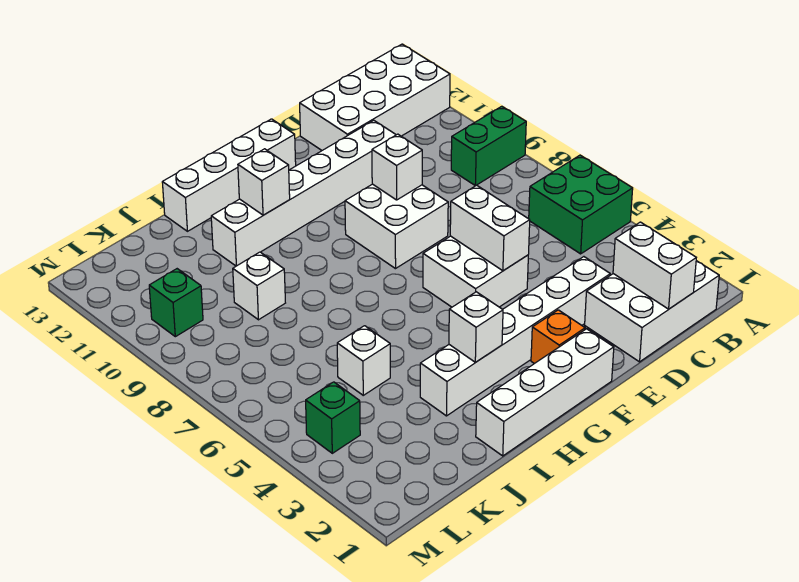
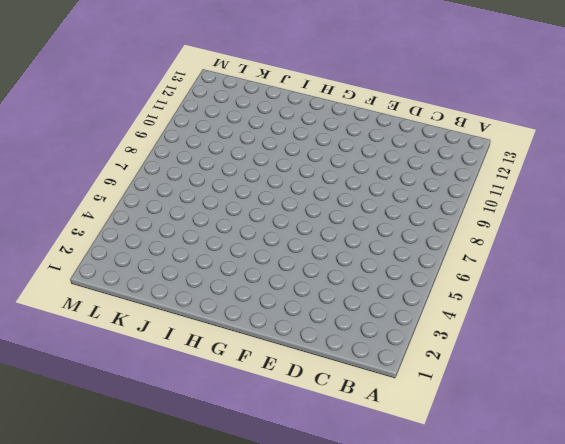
none -> green brick A5:B6 level 1
none -> green brick A9:B9 level 1
none -> white brick A12:D13 level 1

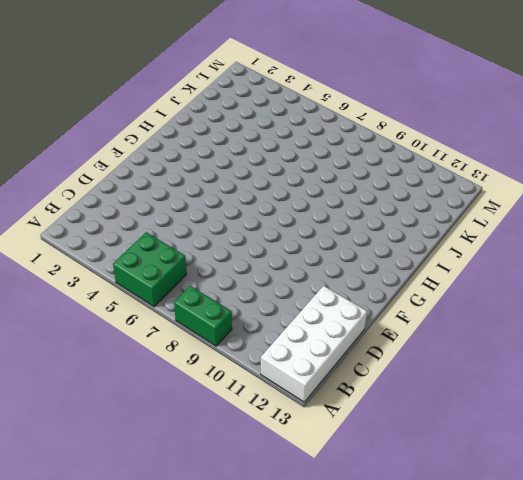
green brick A8:A9 level 1 -> green brick A9:B9 level 1
none -> white brick B1:D2 level 1
none -> white brick D3:I3 level 1
none -> white brick D11:I11 level 1

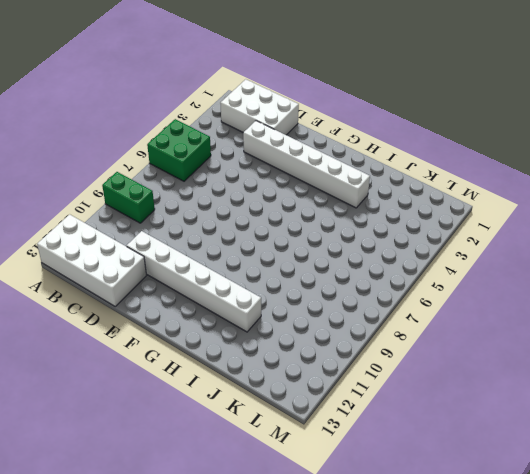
none -> white brick E5:F6 level 1
none -> white brick E8:F9 level 1
none -> white brick F1:I1 level 1

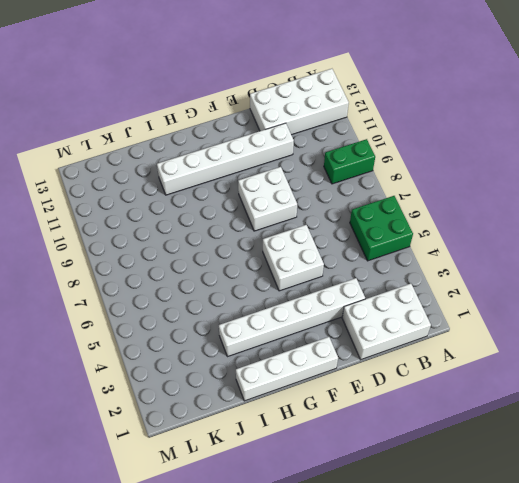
none -> orange brick F2 level 1
none -> white brick F13:I13 level 1
none -> white brick J5 level 1

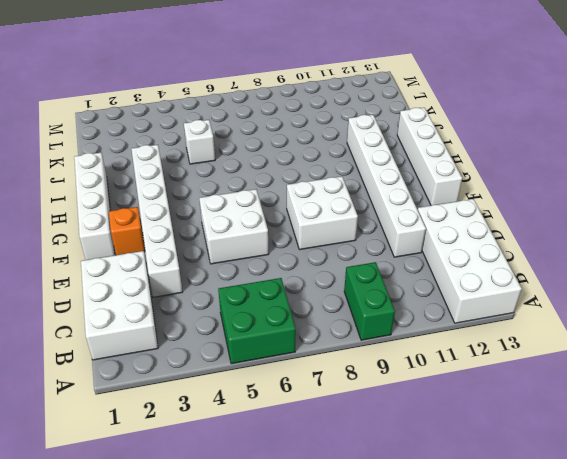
none -> white brick J9 level 1
none -> green brick L4 level 1
none -> green brick L10 level 1

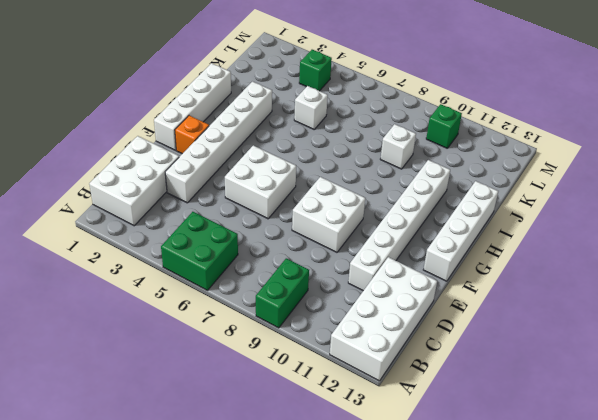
none -> white brick C1:C2 level 2
none -> white brick E5:E6 level 2
none -> white brick E9 level 2

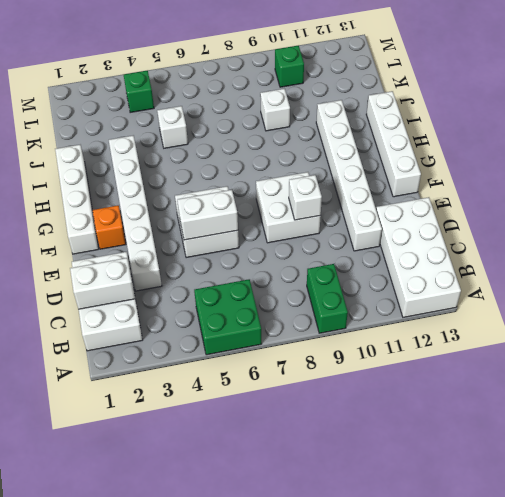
none -> white brick H3 level 2
none -> white brick H11 level 2

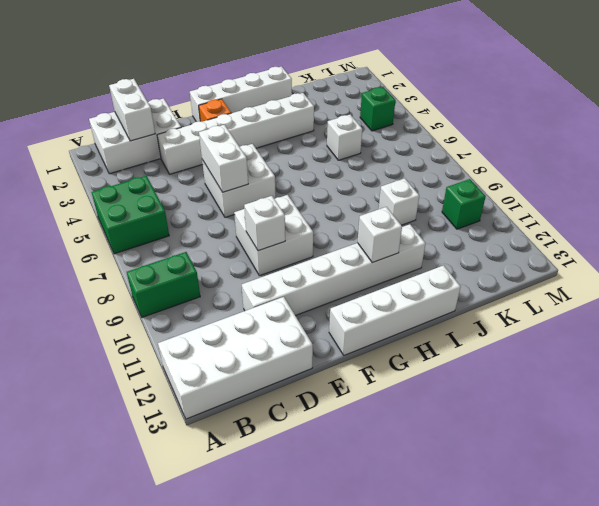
none -> white brick H3 level 2

